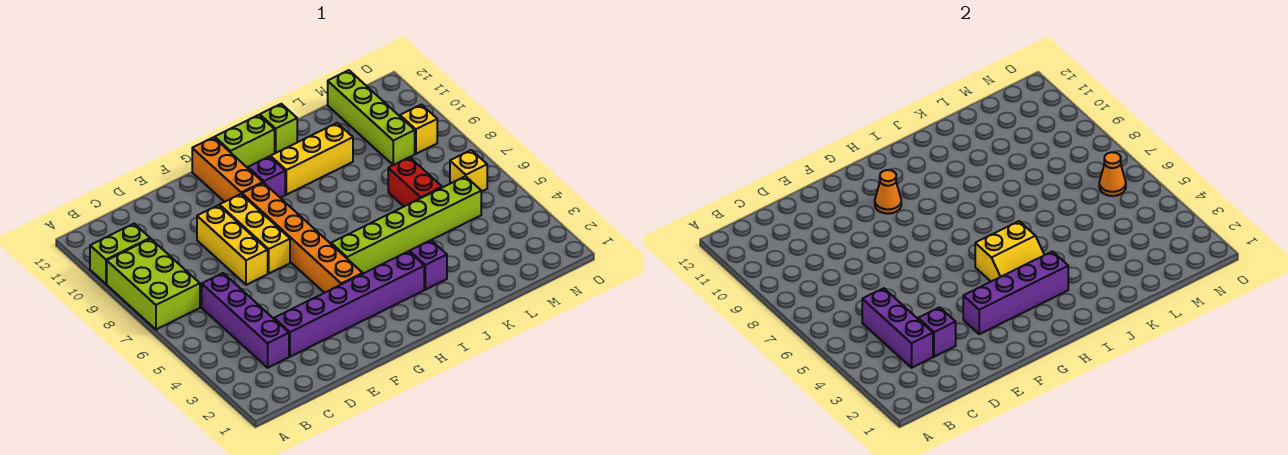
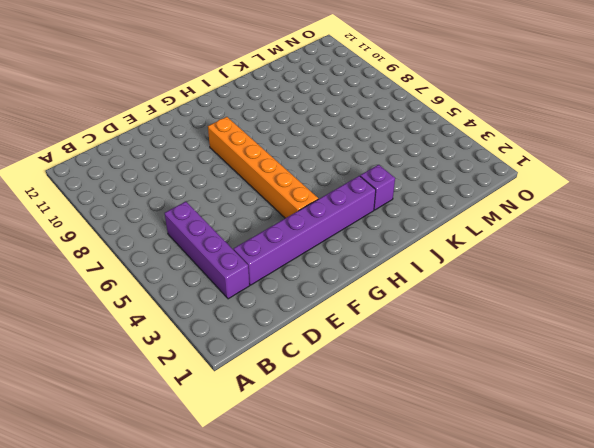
none -> lime brick A7:B9 level 1
none -> lime brick A10:B10 level 1
none -> yellow brick E7:E9 level 1

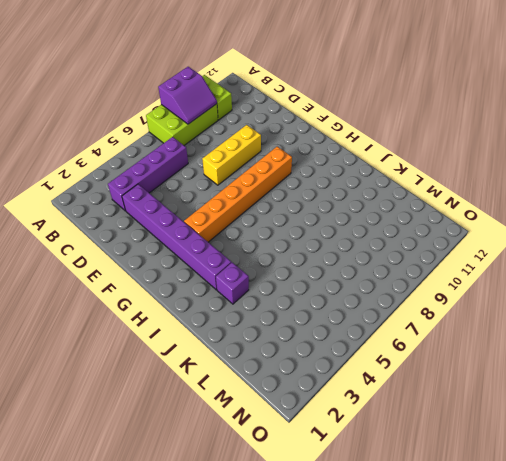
purple slope A8:B9 level 2 top A -> none
none -> yellow brick F7:F9 level 1
none -> orange brick G10:G12 level 1
none -> lime brick H5:M5 level 1

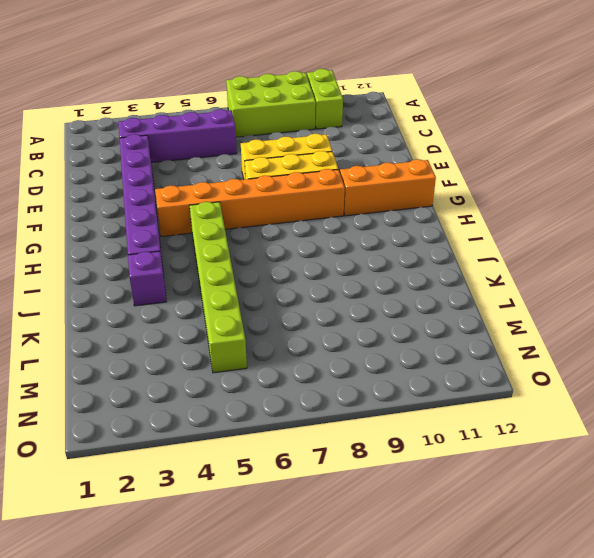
none -> purple brick H10 level 1
none -> lime brick H12:I12 level 1
none -> yellow brick I10:K10 level 1

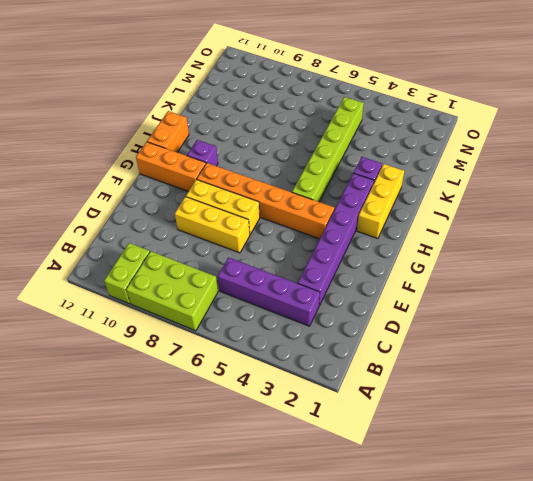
yellow brick H2:J2 level 1 -> yellow brick I10:K10 level 1
orange brick H12:I12 level 1 -> lime brick H12:I12 level 1
none -> lime brick J12 level 1
none -> red brick L6:L7 level 1
none -> lime brick M9:M12 level 1

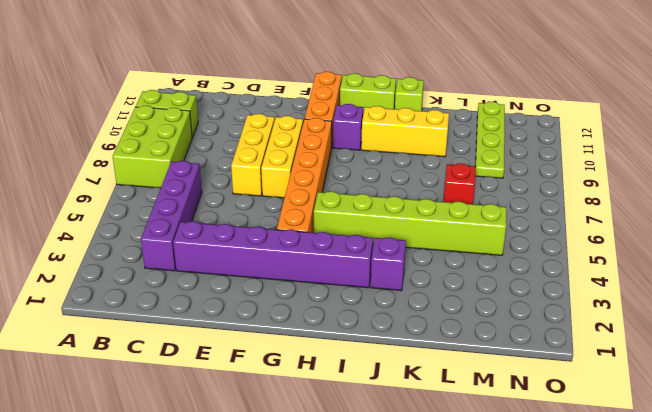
red brick L7 level 1 -> red brick L6:L7 level 1
lime plate M9:M12 level 1 -> lime brick M9:M12 level 1
none -> yellow brick N6 level 1
none -> yellow brick N9 level 1
none -> purple brick C3:C5 level 2

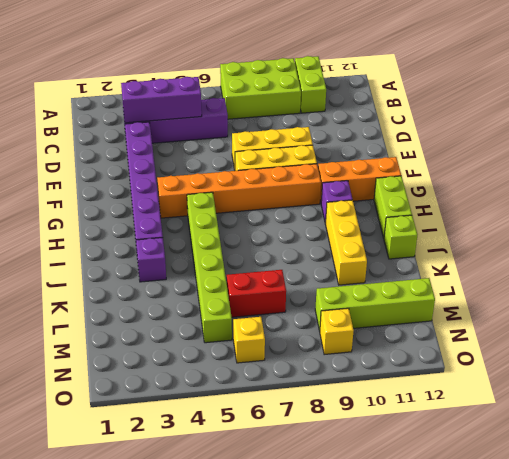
none -> purple brick D3 level 2
none -> purple brick F3:I3 level 2
none -> orange cone G10 level 2

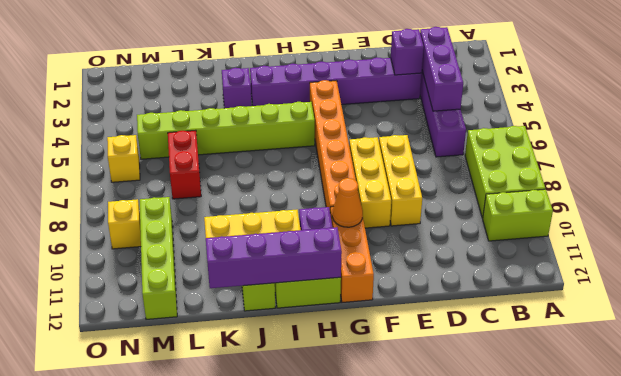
purple brick H12:K12 level 2 -> purple brick F3:I3 level 2
none -> yellow slope H4:I5 level 2 top 5
none -> orange cone N6 level 2

